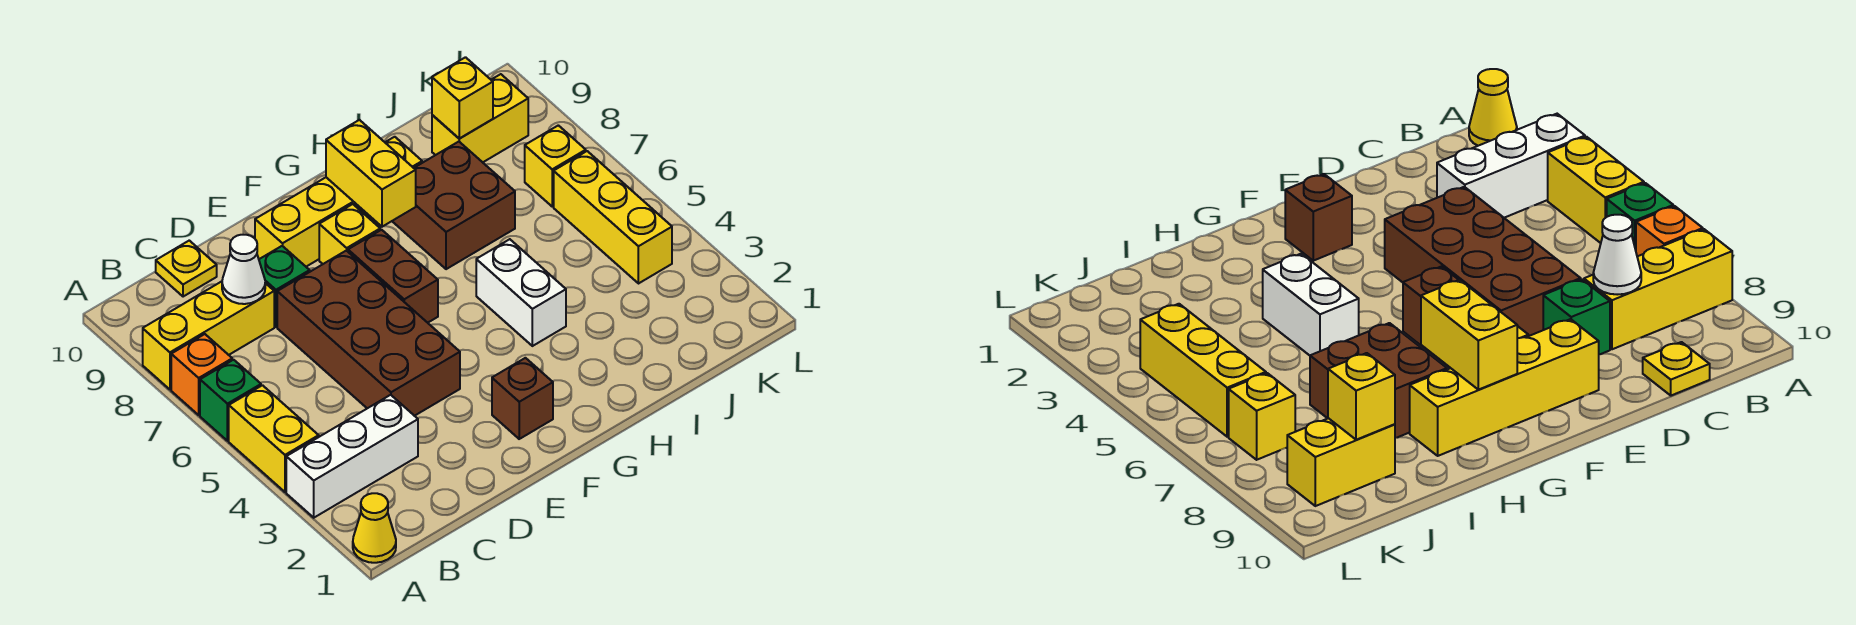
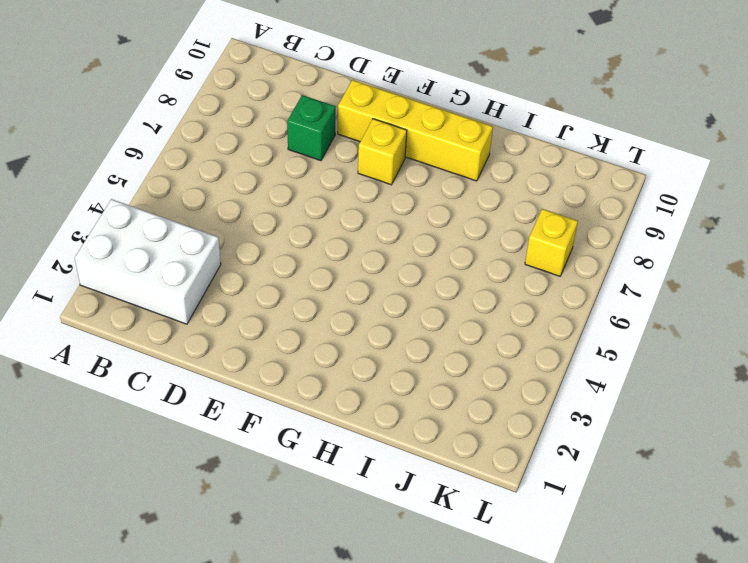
white brick A2:C3 level 1 -> white brick A3:C3 level 1
none -> yellow cone A1 level 1
none -> yellow brick A4:A5 level 1
none -> green brick A6 level 1

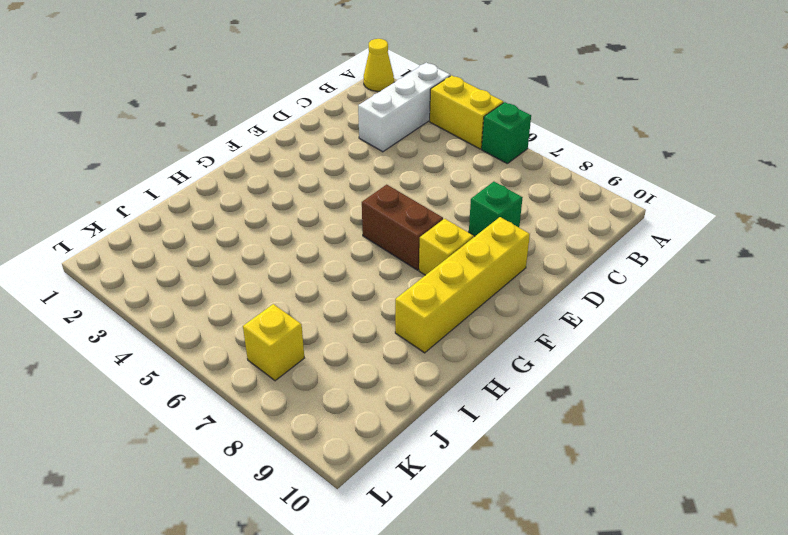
none -> orange brick A7 level 1
none -> yellow brick A8:C8 level 1
none -> yellow plate C10 level 1

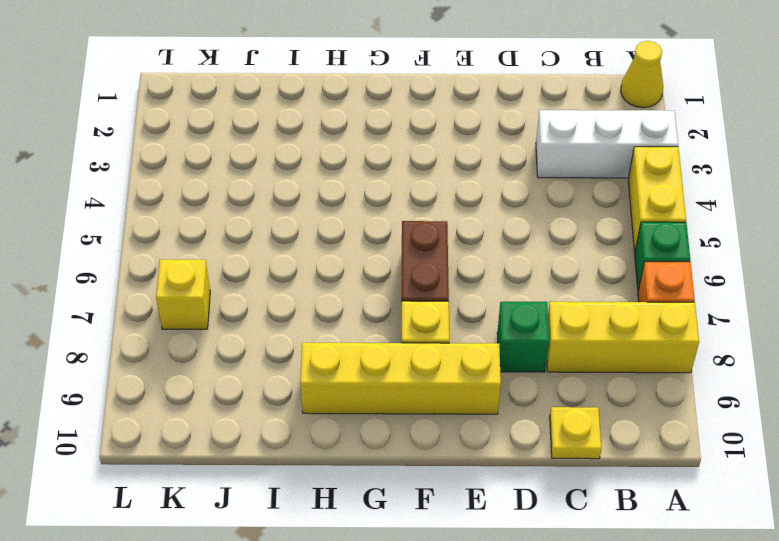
none -> brown brick D4:E7 level 1
none -> brown brick F2 level 1
none -> white brick H4:H5 level 1

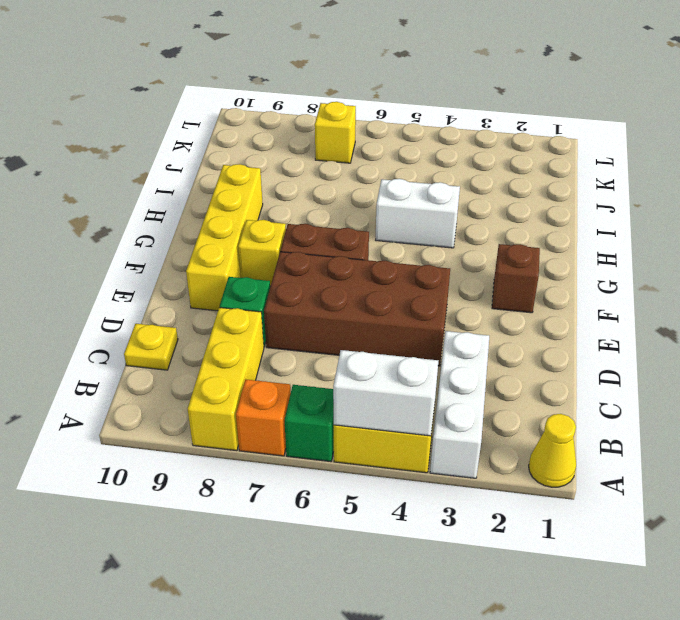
white brick A4:A5 level 2 -> none
none -> brown brick H7:I8 level 1
none -> yellow brick J9:K9 level 1
none -> yellow brick K4:K6 level 1

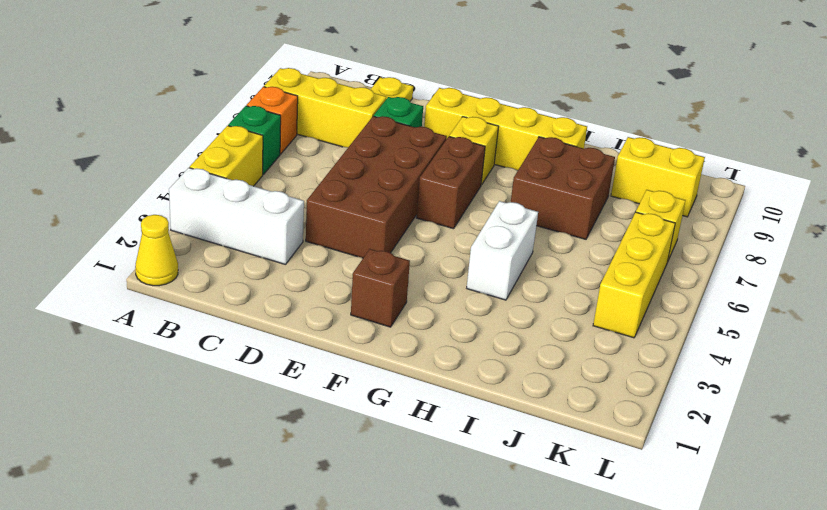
none -> white cone C8 level 2
none -> yellow brick G8:G9 level 2
none -> yellow brick J9 level 2

